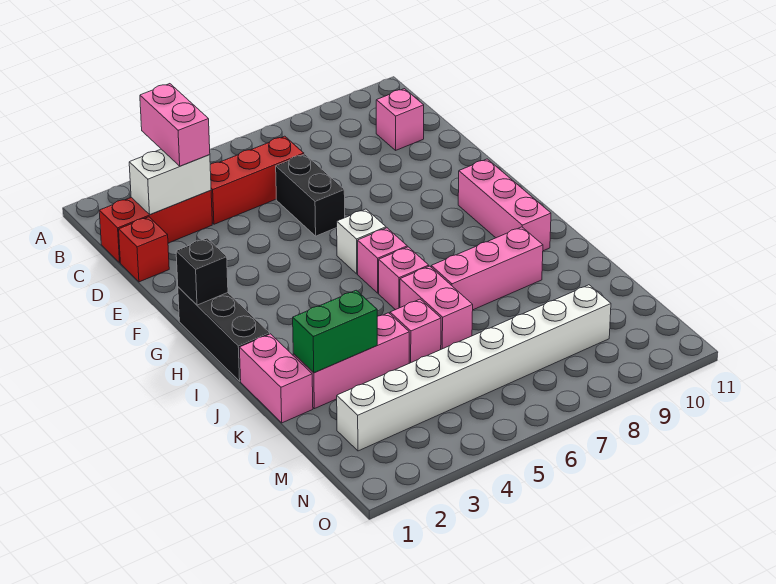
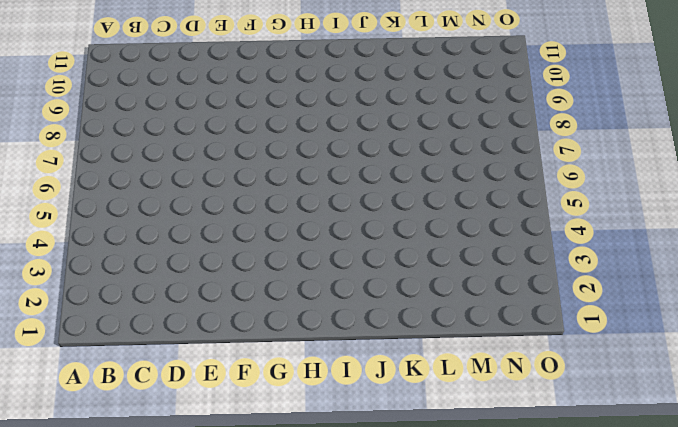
none -> red brick C1:C3 level 1
none -> red brick C4:C6 level 1
none -> pink brick C10 level 1

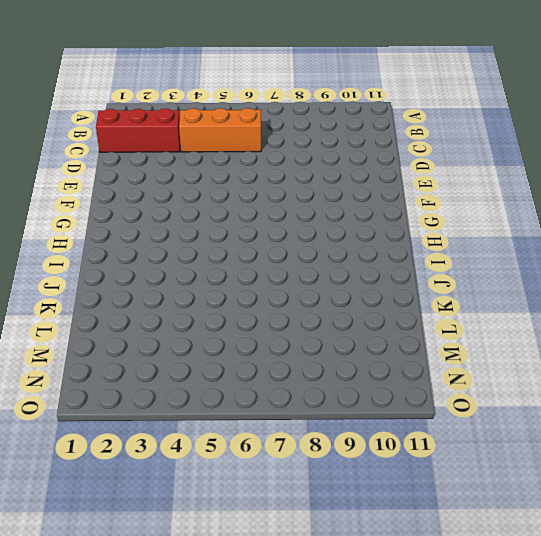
orange brick C4:C6 level 1 -> red brick C4:C6 level 1
none -> pink brick C10 level 1
none -> red brick D1 level 1
none -> black brick D6:E6 level 1

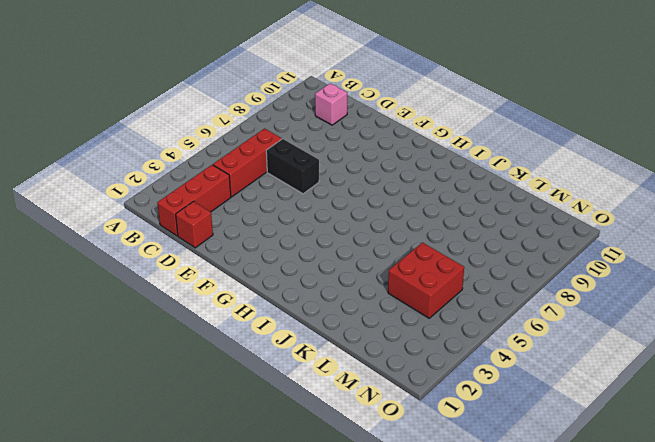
red brick L4:M5 level 1 -> white brick M2:M9 level 1
none -> black brick G1:I1 level 1
none -> white brick G6 level 1
none -> pink brick G10:I10 level 1

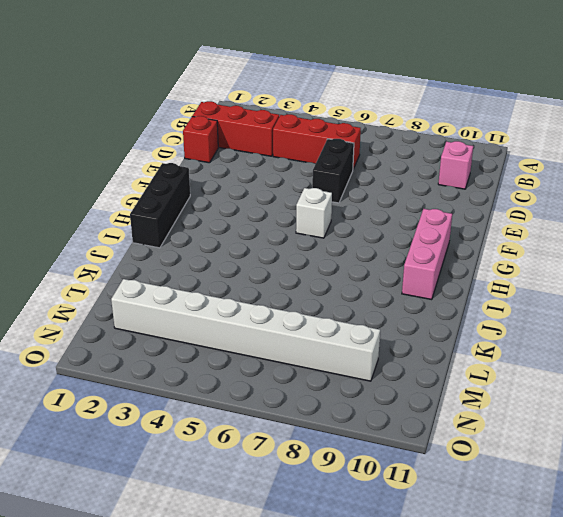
none -> pink brick H6 level 1
none -> pink brick I6 level 1
none -> pink brick J1:K1 level 1

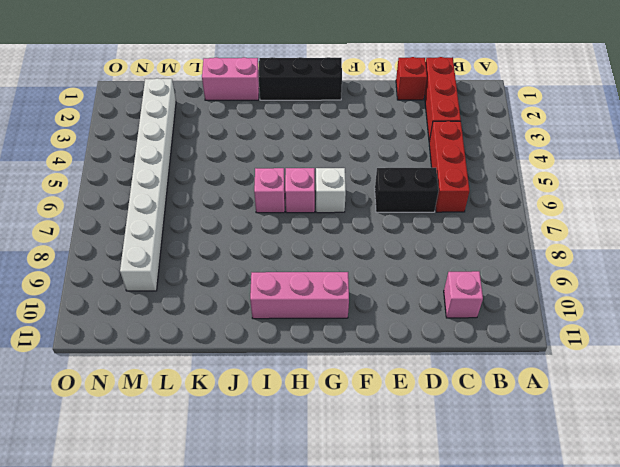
none -> pink brick J6:K6 level 1
none -> pink brick J7:J9 level 1
none -> pink brick K2:K4 level 1

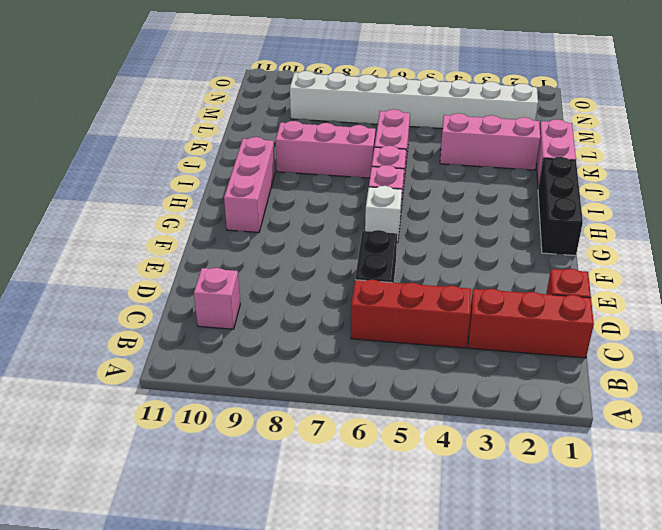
none -> pink brick K5 level 1
none -> white brick C2:C3 level 2
none -> black brick G1 level 2

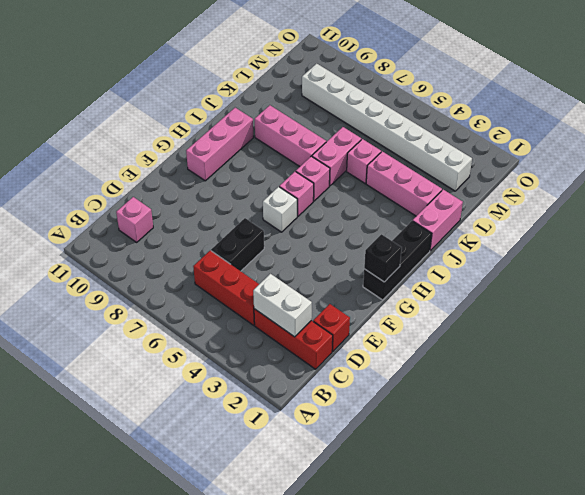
none -> green brick K2:K3 level 2
none -> pink brick B3:C3 level 3

